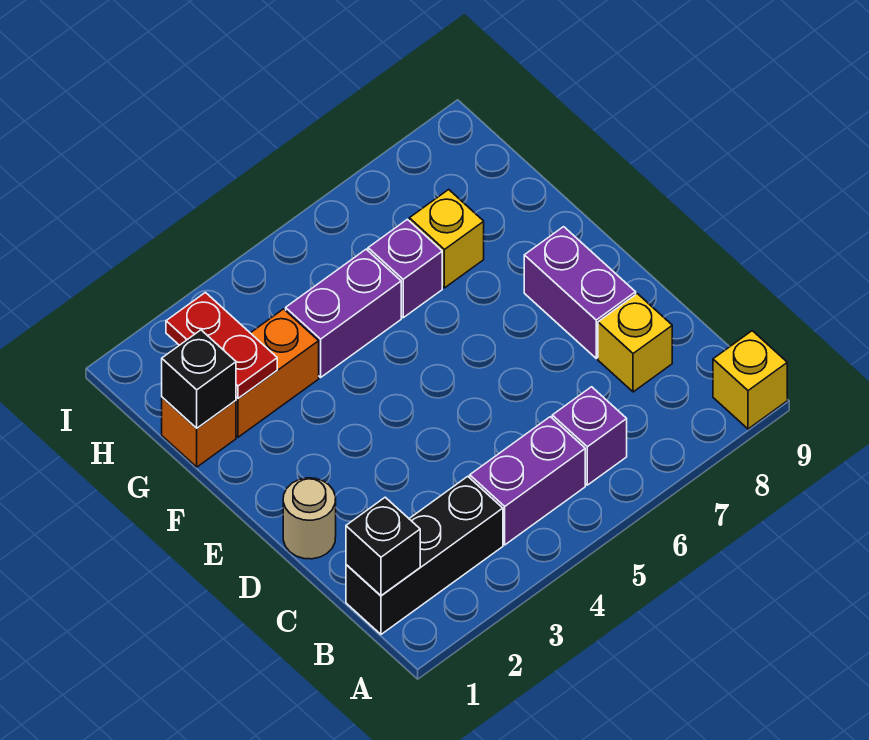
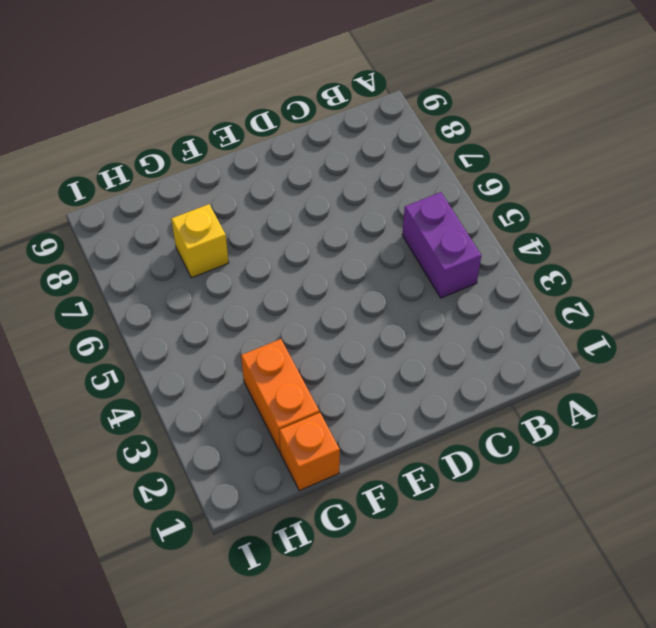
none -> yellow brick A9 level 1
none -> black brick B1:B3 level 1
none -> purple brick B6 level 1

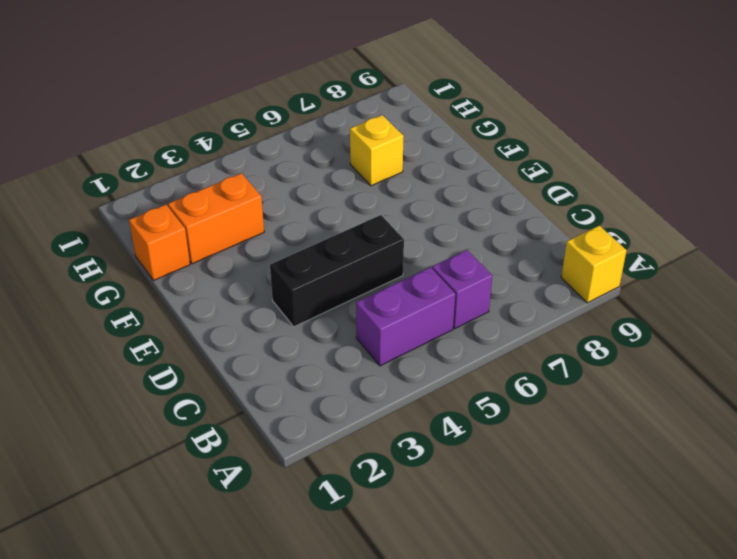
black brick D3:D5 level 1 -> black brick B1:B3 level 1
none -> yellow brick C8 level 1
none -> tan round brick D1 level 1
none -> purple brick D8:E8 level 1

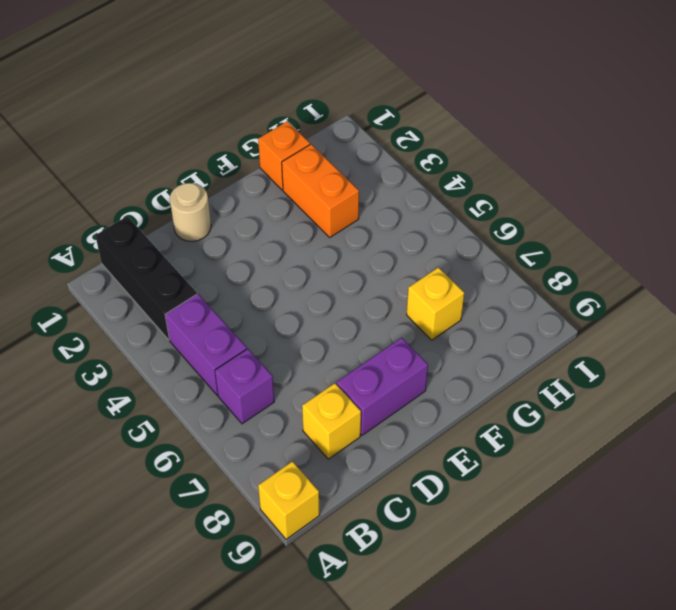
none -> purple brick G4:G5 level 1
none -> purple brick G6 level 1
none -> black brick B1 level 2

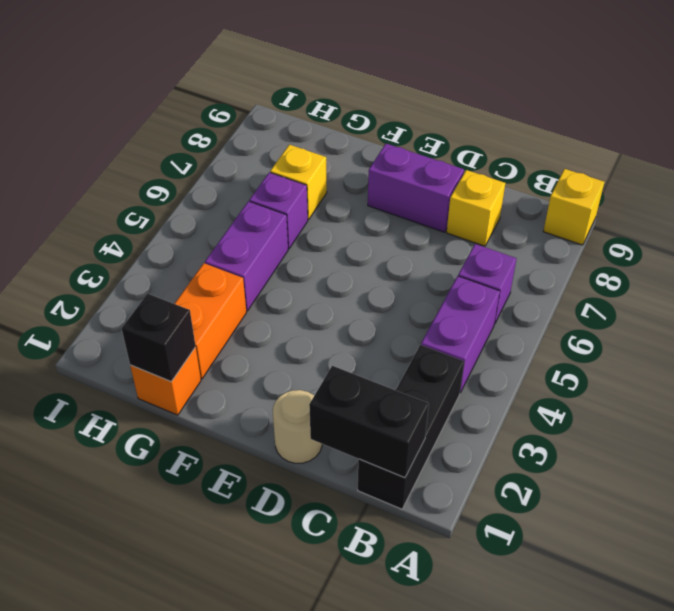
black brick B1:C1 level 2 -> black brick B1 level 2
none -> red plate G2:H2 level 2

